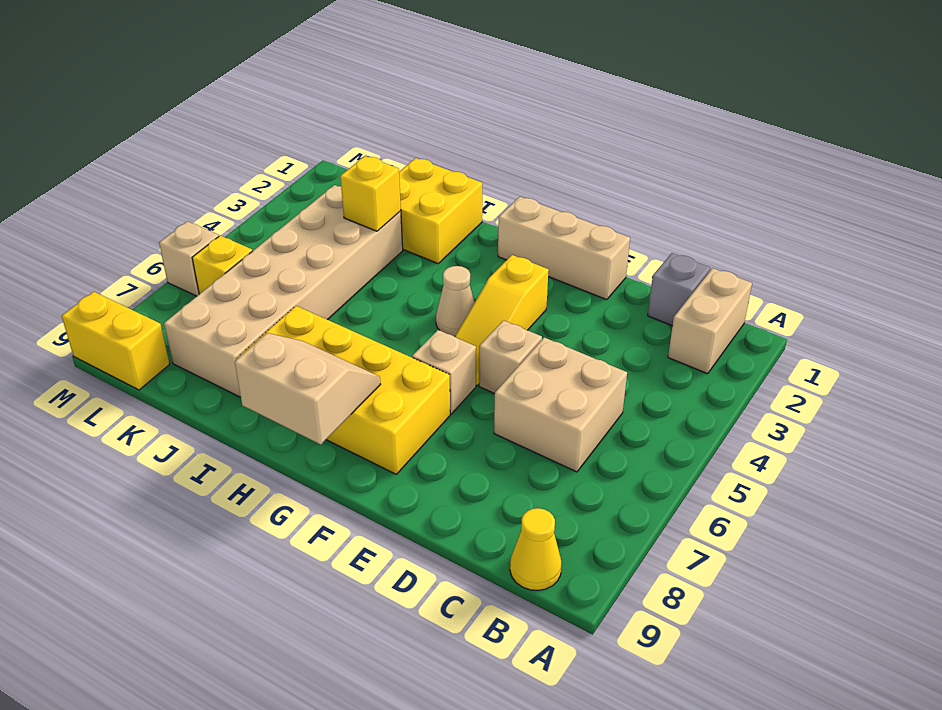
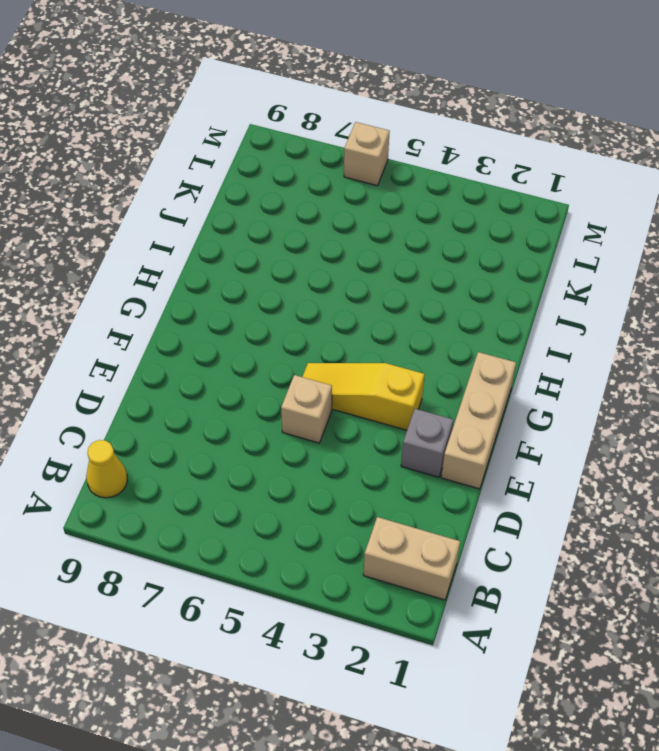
grey brick E2 level 1 -> grey brick C1 level 1
none -> tan brick C5:D6 level 1
none -> tan brick F6 level 1
none -> yellow brick F7:I8 level 1

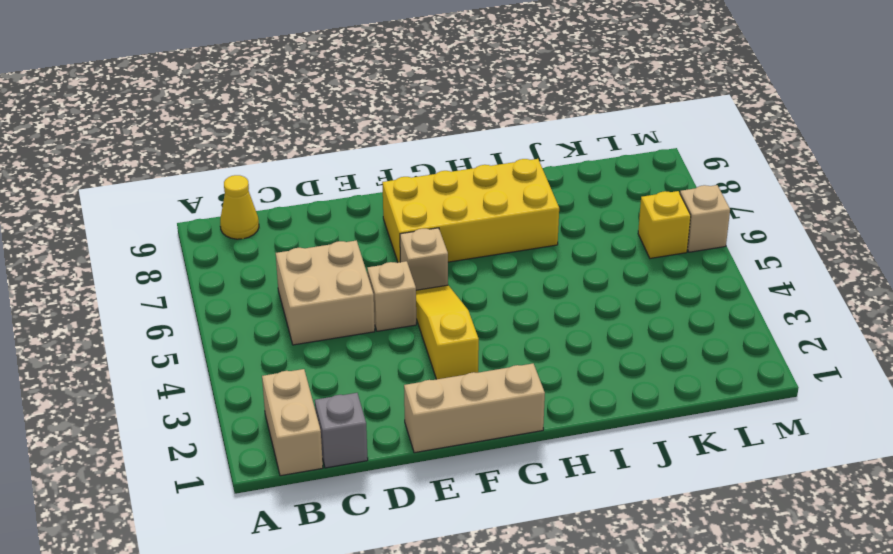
none -> tan cone G4 level 1
none -> yellow brick I1:J2 level 1
none -> tan brick J3:K8 level 1

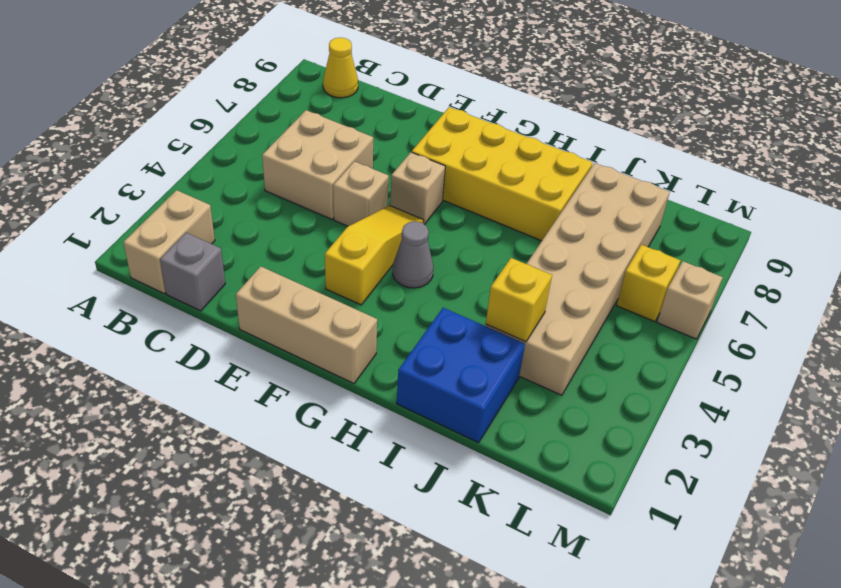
grey cone G4 level 1 -> tan cone G4 level 1
blue brick I1:J2 level 1 -> yellow brick I1:J2 level 1
none -> yellow brick L9:M9 level 1
none -> tan slope G8:H9 level 2 top 9

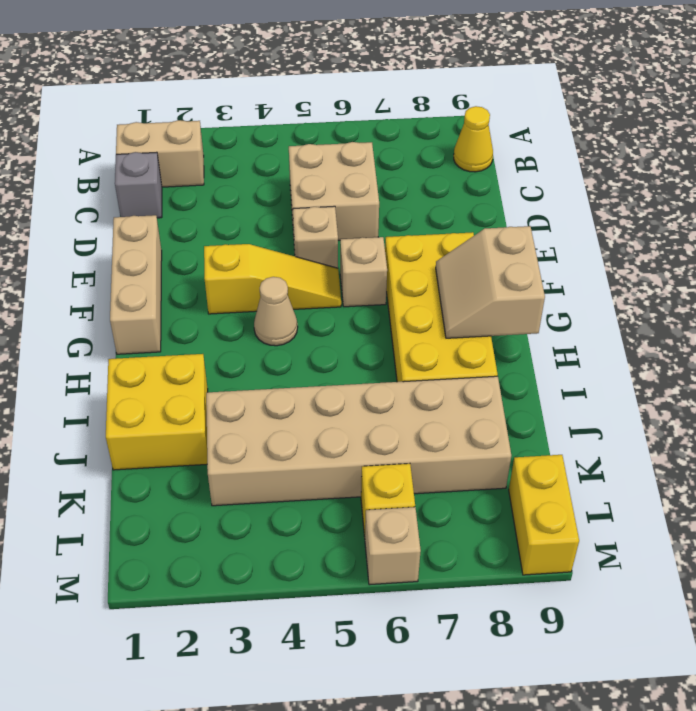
none -> yellow brick J3 level 2

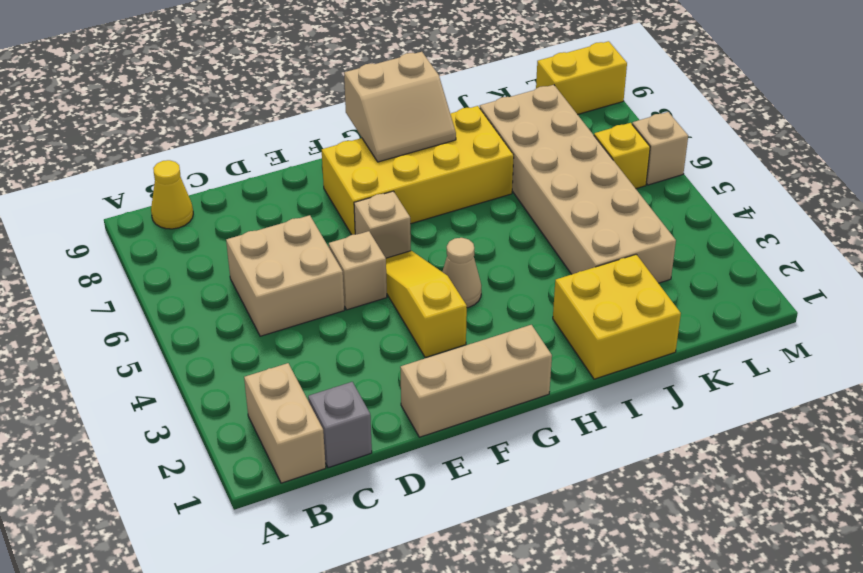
none -> yellow brick J3 level 2

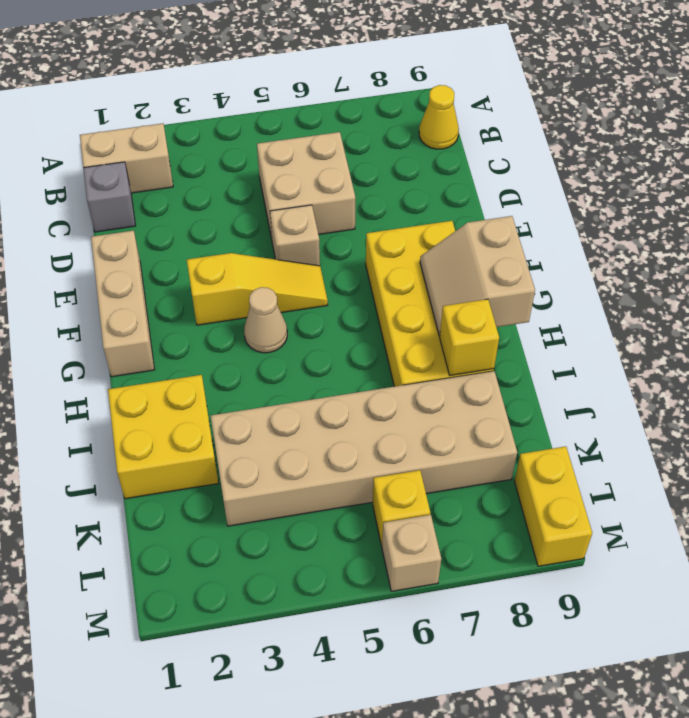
yellow brick I8 level 2 -> yellow brick J3 level 2
none -> tan brick F6 level 1

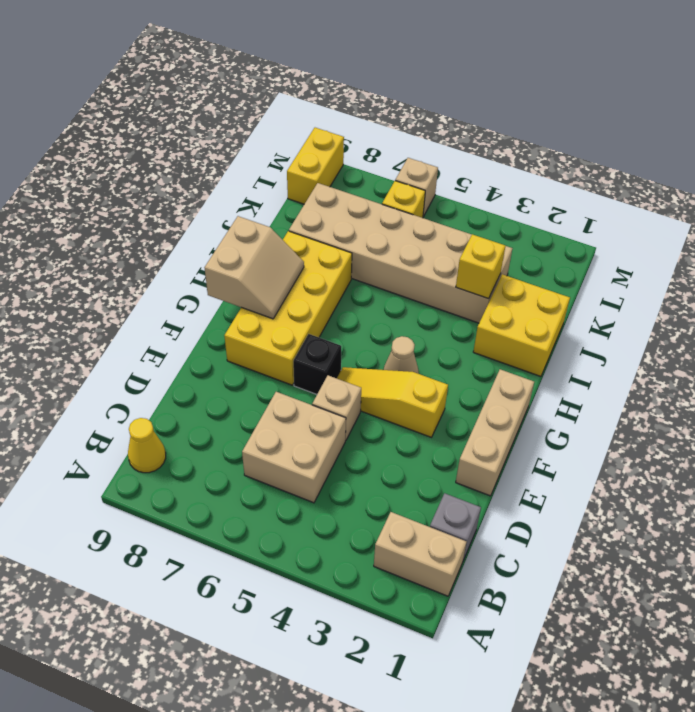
black brick F6 level 1 -> tan brick F6 level 1

